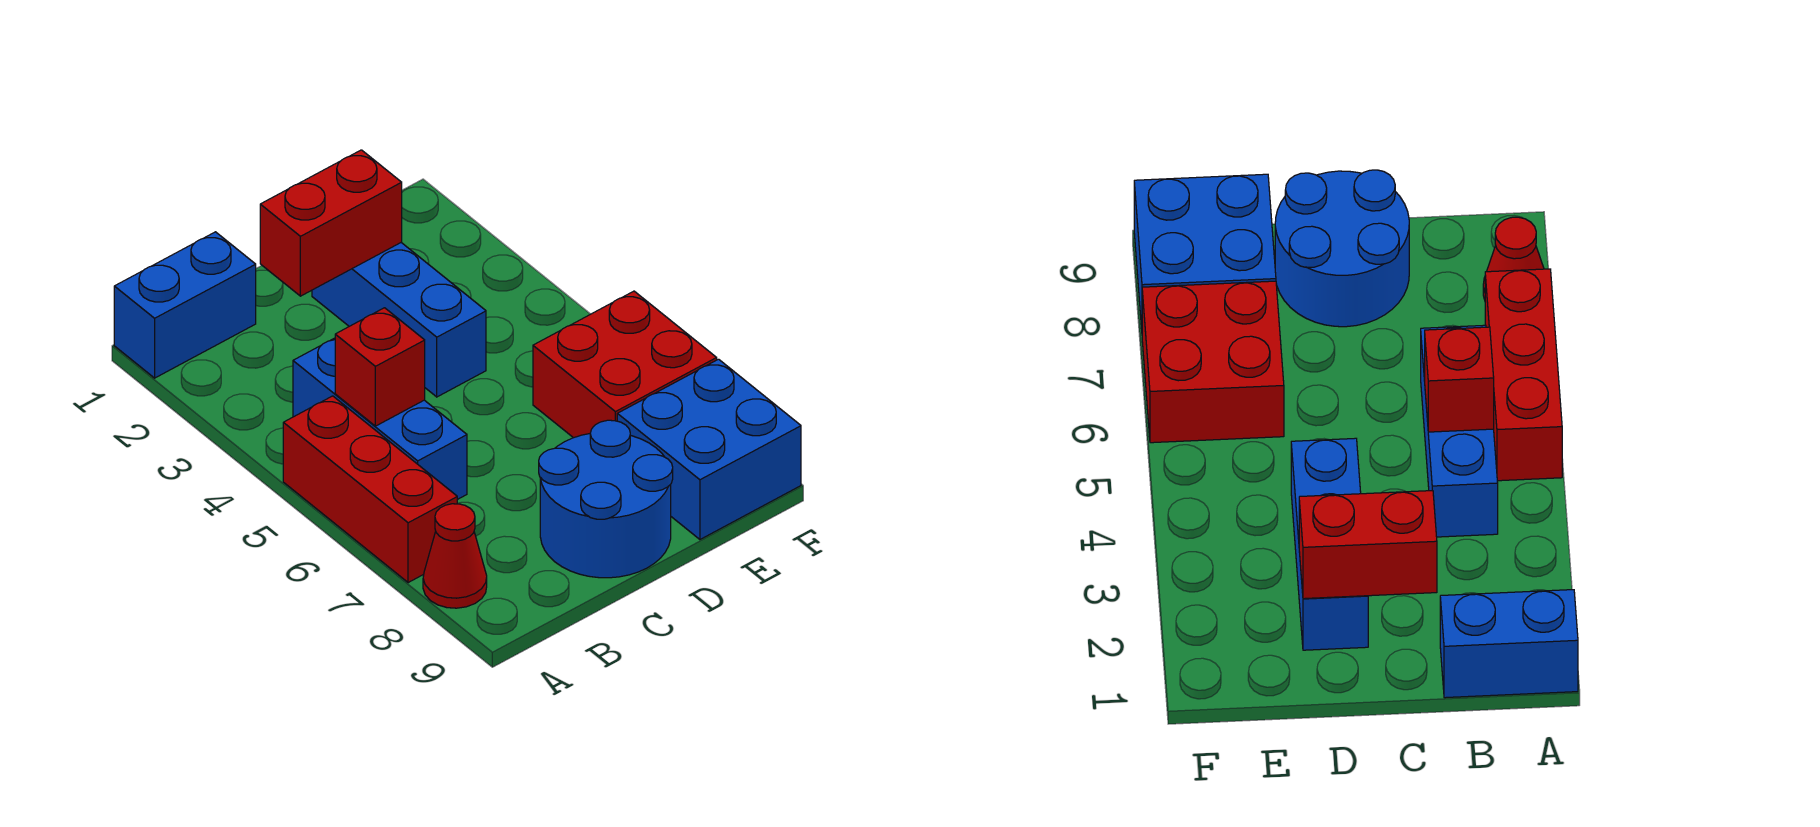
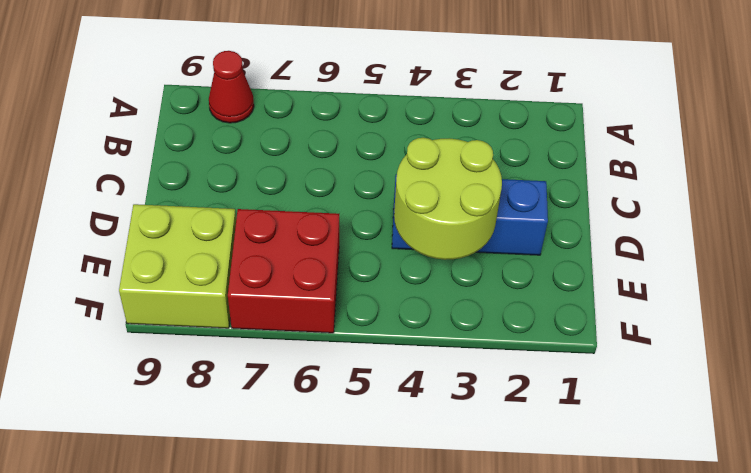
lime round brick D3:E4 level 2 -> none
lime brick E8:F9 level 1 -> blue brick E8:F9 level 1
none -> blue brick A1:B1 level 1
none -> red brick A5:A7 level 1

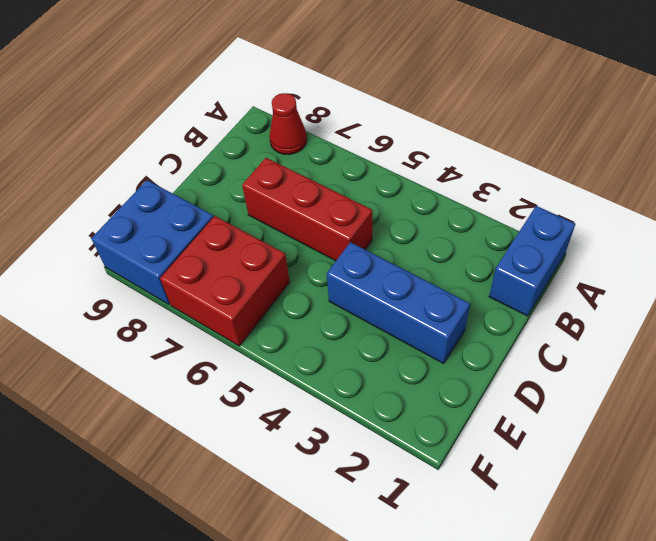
red brick C5:C7 level 1 -> red brick A5:A7 level 1
none -> blue brick B4:B6 level 1
none -> blue round brick C8:D9 level 1

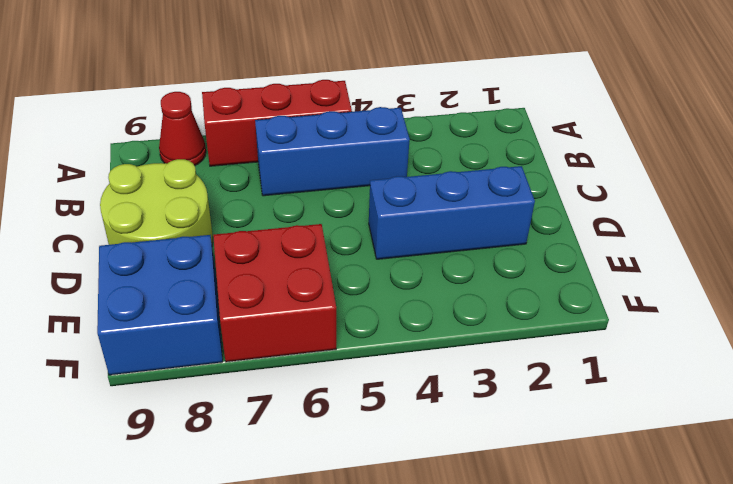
lime round brick C8:D9 level 1 -> blue round brick C8:D9 level 1
none -> blue brick A1:B1 level 1
none -> red brick B5 level 2

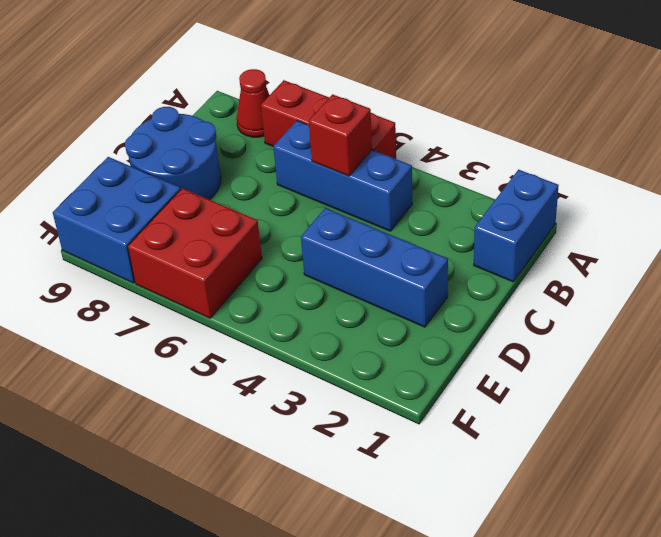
none -> red brick C2:D2 level 2

